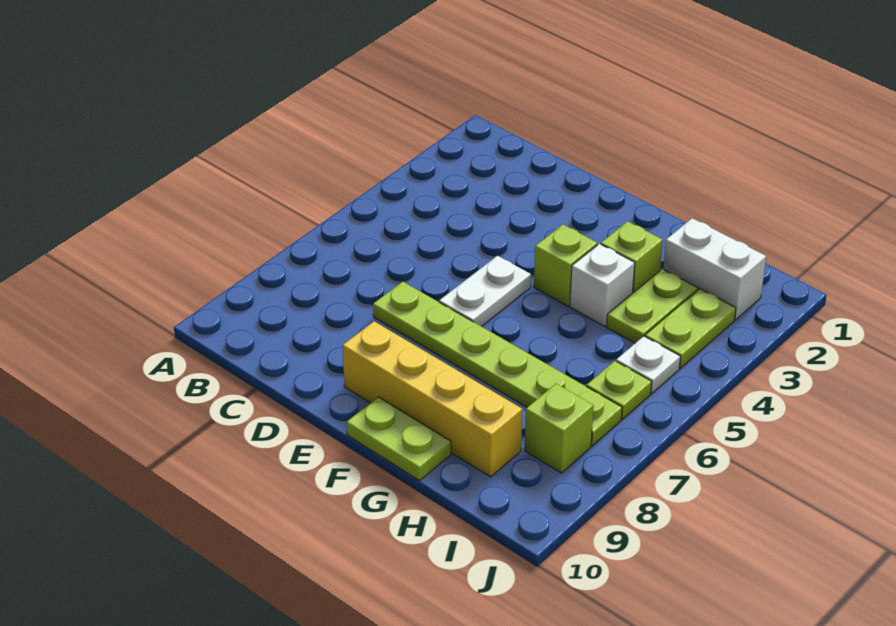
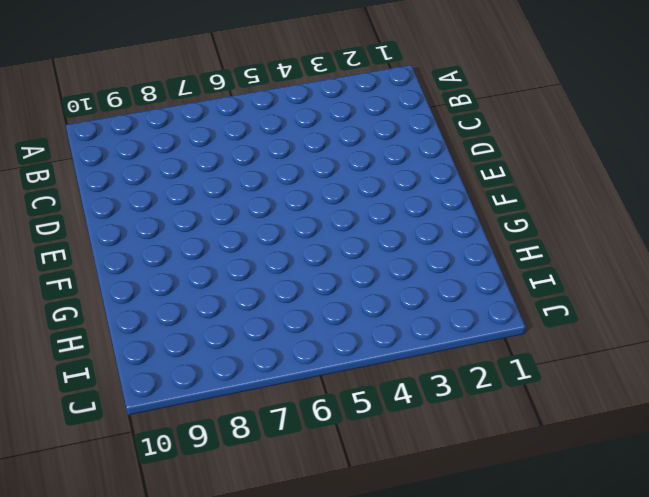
none -> lime plate D7:I7 level 1
none -> white plate E5:E6 level 1
none -> yellow brick E9:H9 level 1

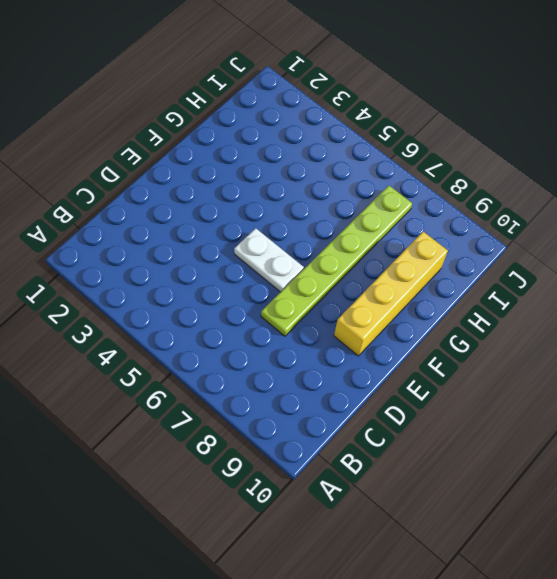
none -> lime brick F4 level 1
none -> lime plate F10:G10 level 1
none -> lime brick G3 level 1

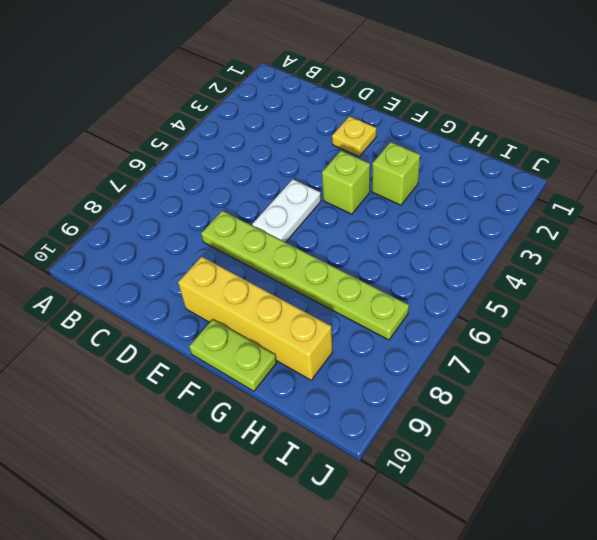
yellow plate E2 level 1 -> none
none -> white brick G4 level 1
none -> white brick H2:I2 level 1
none -> lime plate H3:H4 level 1

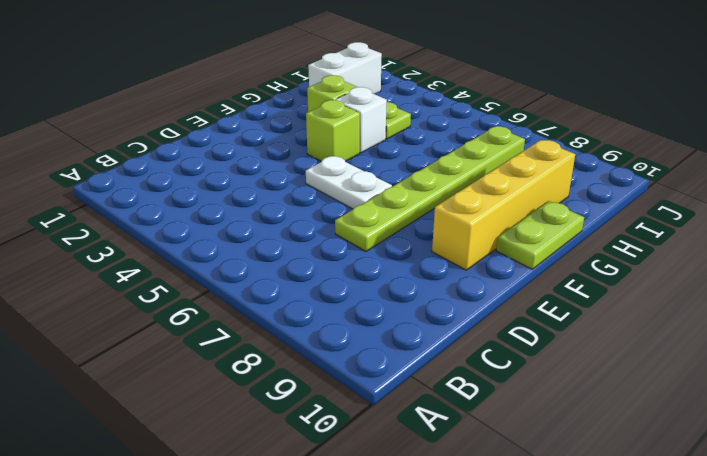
none -> lime plate I3:I4 level 1
none -> white plate I5 level 1
none -> lime plate I6 level 1

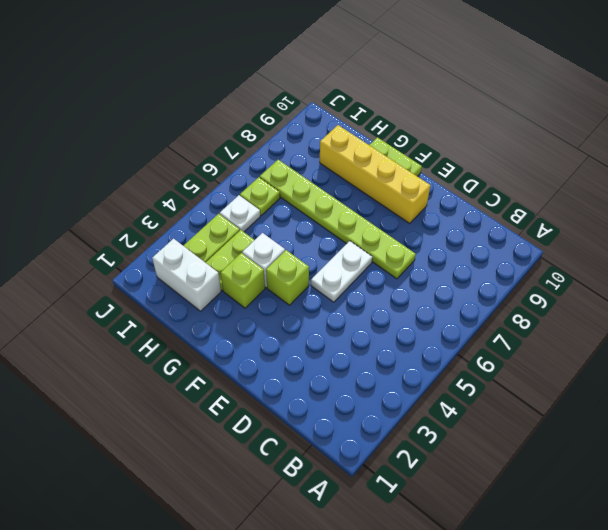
none -> lime brick I8 level 1

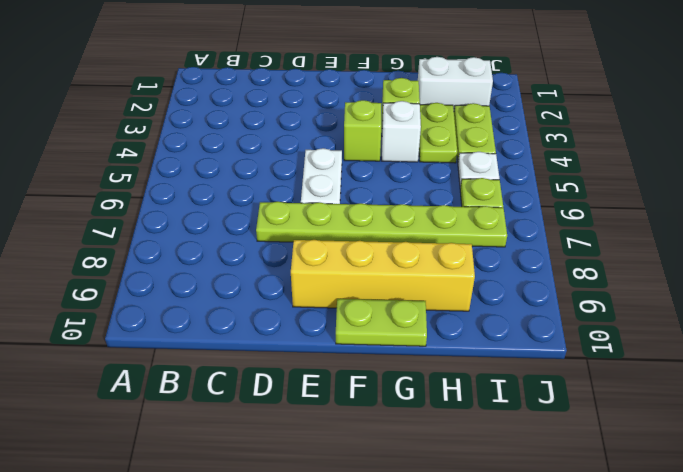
none -> lime brick I8 level 1

